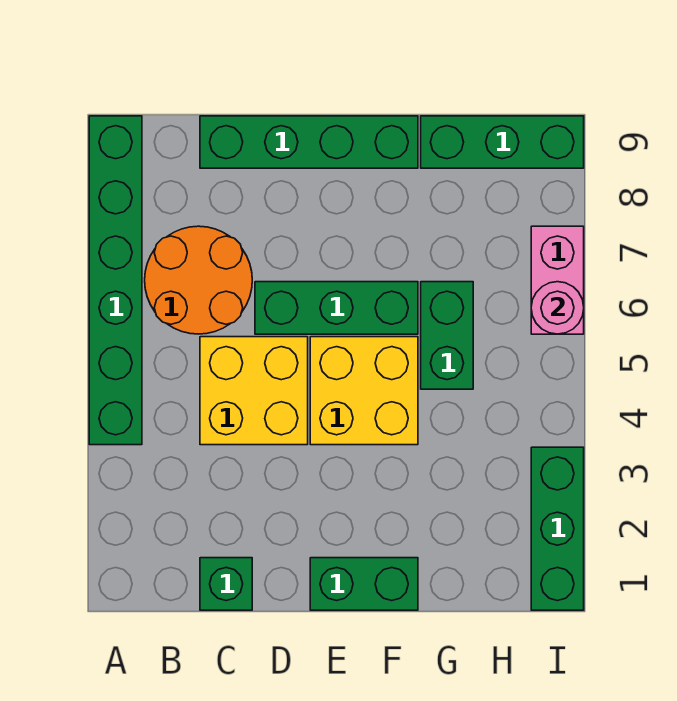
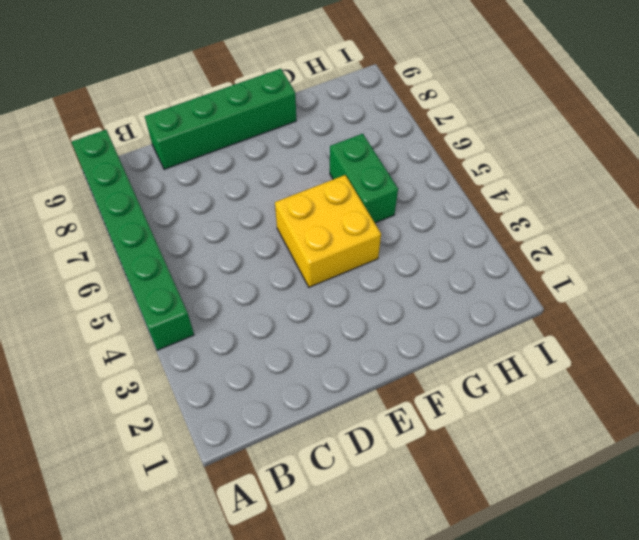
none -> orange round brick B6:C7 level 1
none -> green brick C1 level 1
none -> yellow brick C4:D5 level 1

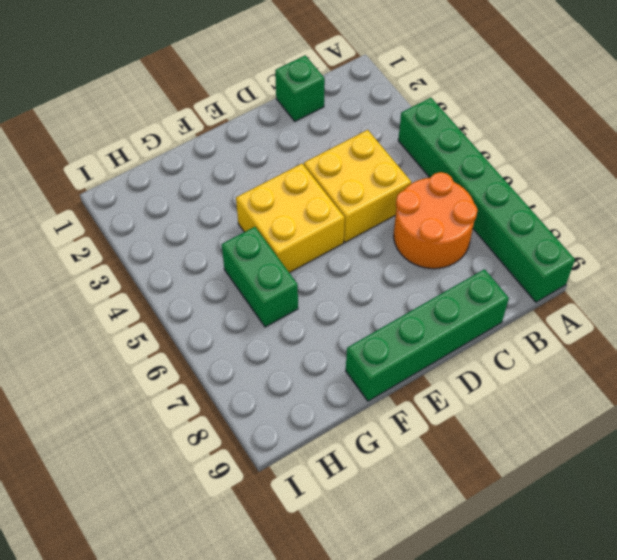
none -> green brick D6:F6 level 1
none -> green brick E1:F1 level 1
none -> green brick G9:I9 level 1

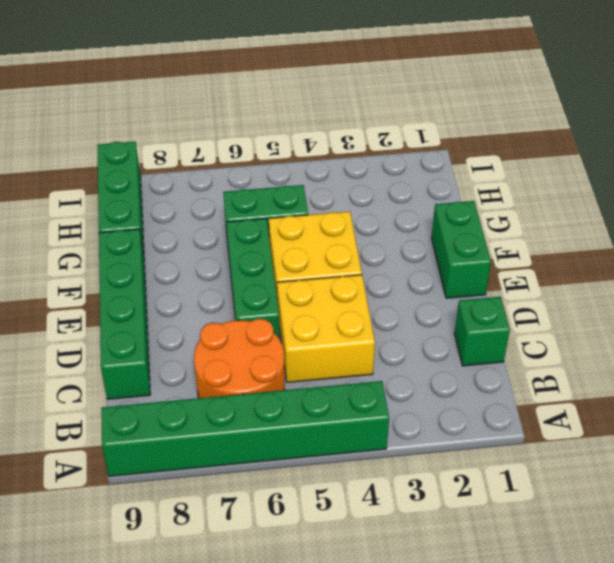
none -> green brick I1:I3 level 1
none -> pink brick I6:I7 level 1
none -> pink round brick I6 level 2

